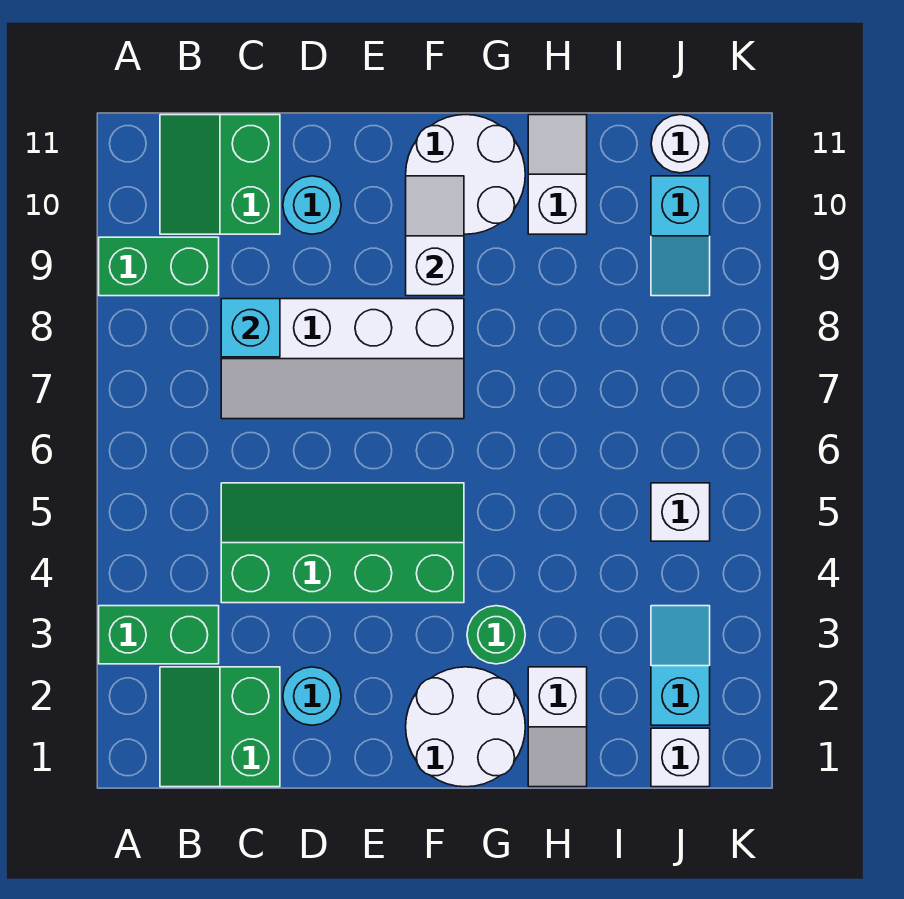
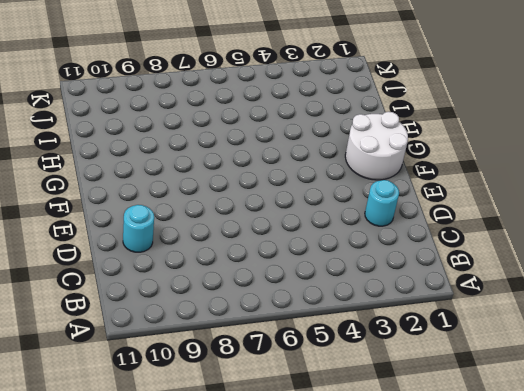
none -> green brick A3:B3 level 1
none -> green brick A9:B9 level 1
none -> green slope B1:C2 level 1 top C

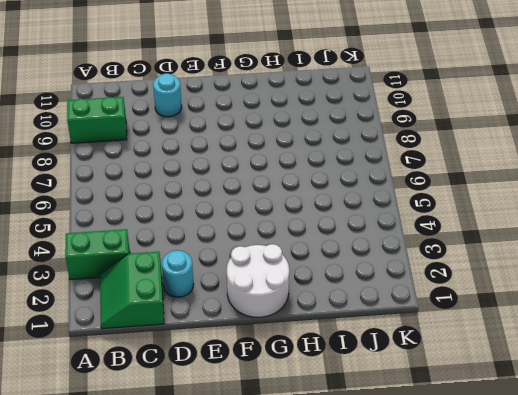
none -> green slope B10:C11 level 1 top C
none -> green slope C4:F5 level 1 top 4
none -> white slope C7:F8 level 1 top 8

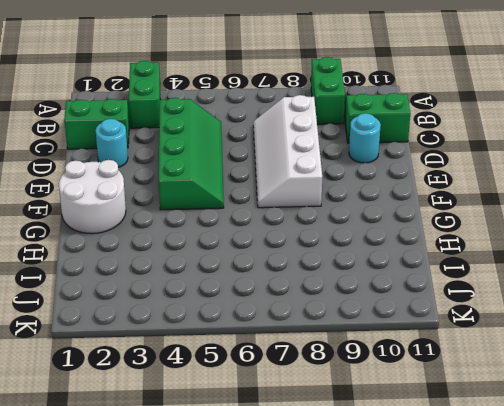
none -> white round brick F10:G11 level 1
none -> green round brick G3 level 1
none -> white slope H1:H2 level 1 top 2

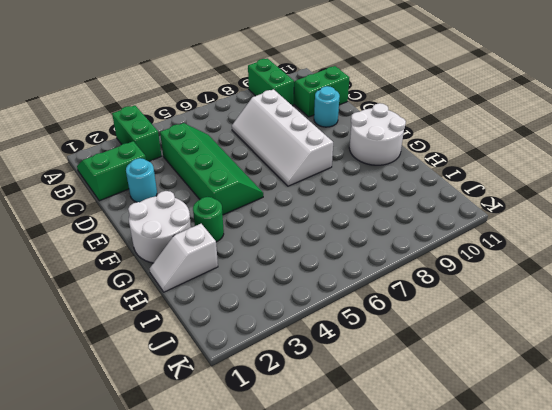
none -> white slope H10:H11 level 1 top 10
none -> white brick J1 level 1
none -> cyan slope J2:J3 level 1 top 2

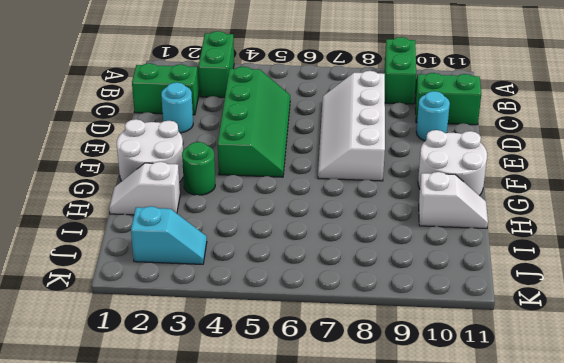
none -> white brick J1 level 1
none -> white brick J5 level 1
none -> cyan slope J9:J10 level 1 top 10

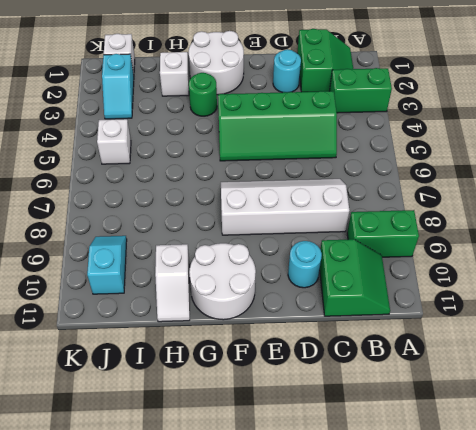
none -> white round brick J11 level 1
none -> cyan brick C8 level 2
none -> white slope F9:F10 level 2 top 9

